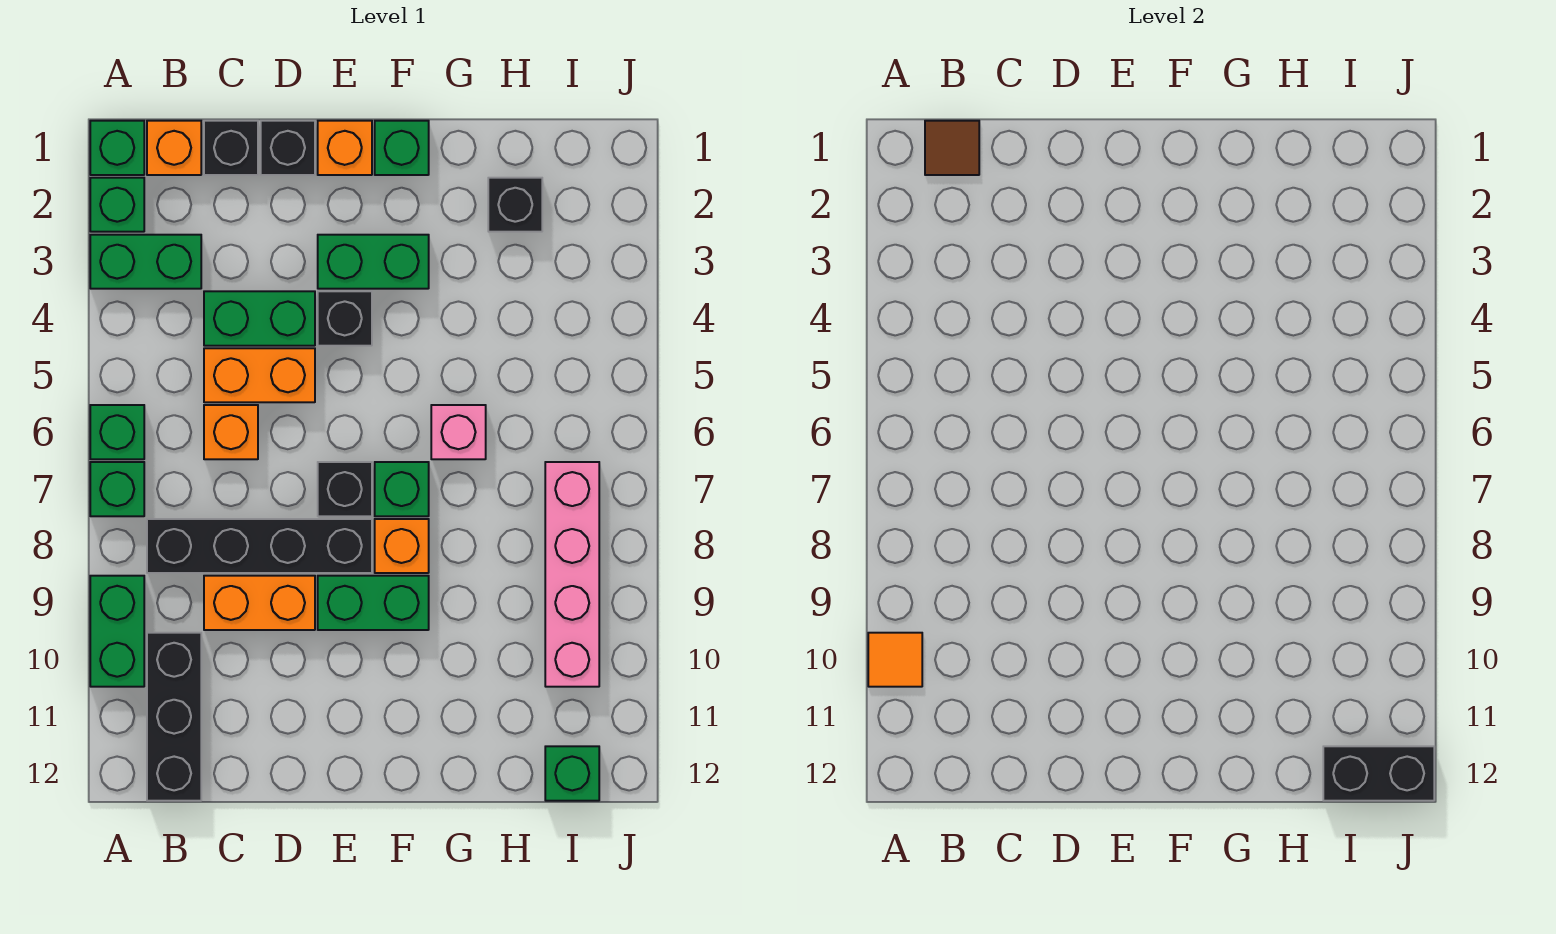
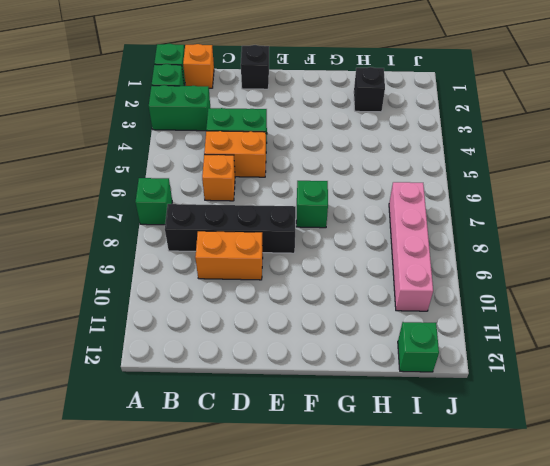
none -> green brick A6 level 1
none -> green brick A9:A10 level 1
none -> black brick B10:B12 level 1
none -> black brick C1 level 1

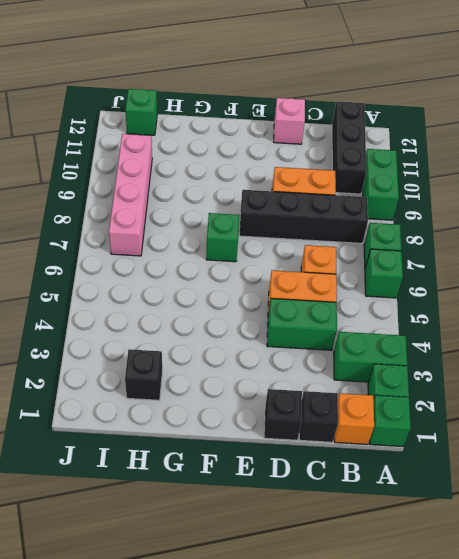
pink brick D12 level 1 -> pink brick G6 level 1
none -> orange brick E1 level 1
none -> green brick E3:F3 level 1
none -> black brick E4 level 1
none -> black brick E7 level 1

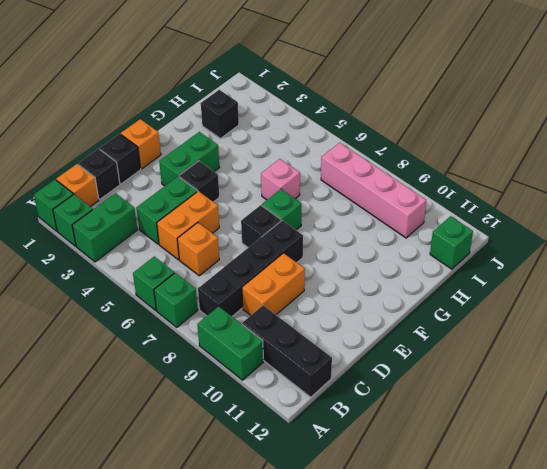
none -> green brick E9:F9 level 1
none -> green brick F1 level 1
none -> orange brick F8 level 1
none -> orange tile A10 level 2

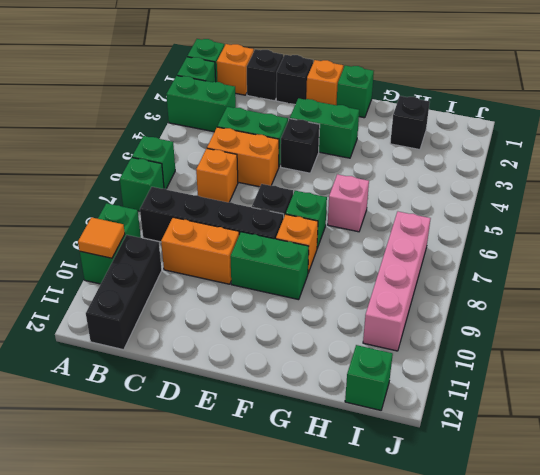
none -> brown tile B1 level 2
none -> black brick I12:J12 level 2

